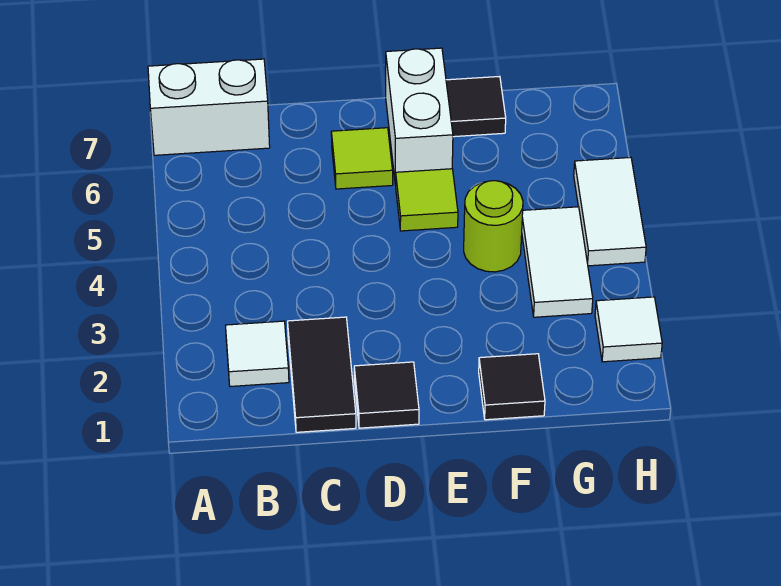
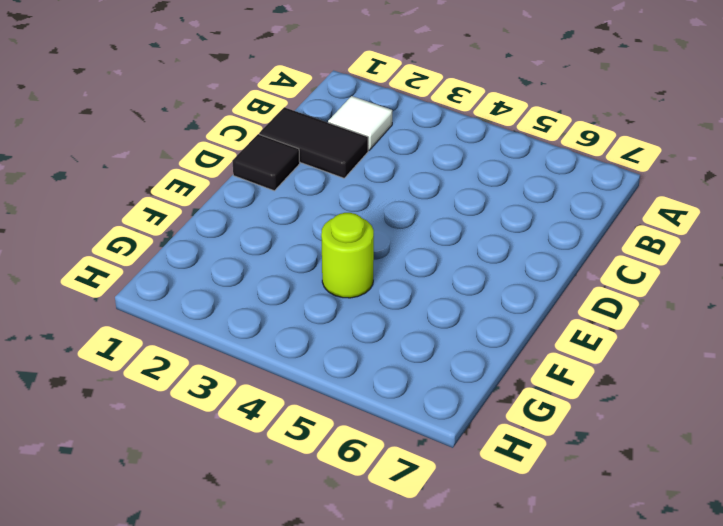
none -> white brick A7:B7 level 1
none -> lime tile D6 level 1
none -> lime tile E5 level 1

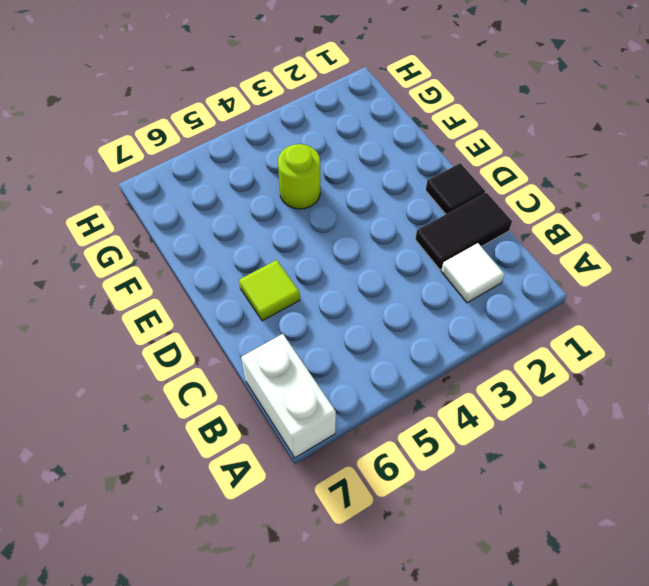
none -> lime tile E5 level 1
none -> white brick E6:E7 level 1
none -> black tile F1 level 1

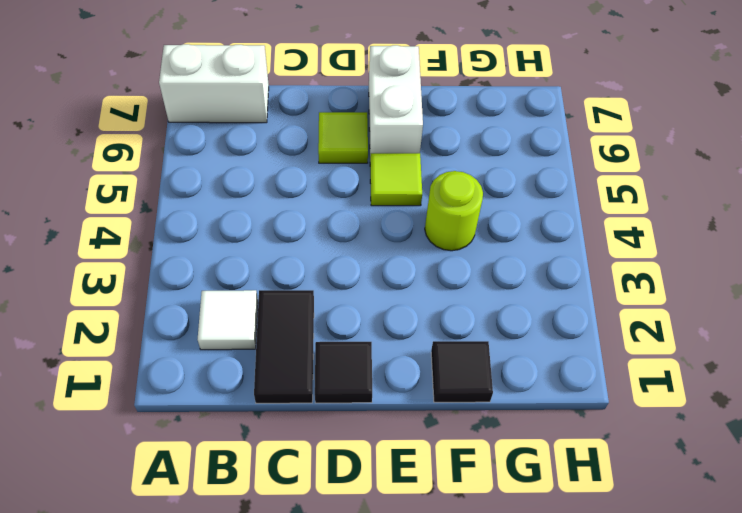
none -> black tile F7 level 1
none -> white tile G3:G4 level 1
none -> white tile H2 level 1

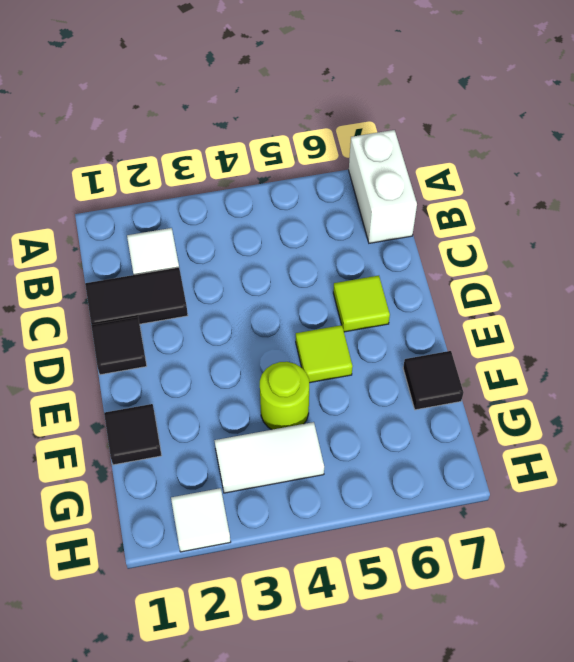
none -> white brick E6:E7 level 1
none -> white tile H4:H5 level 1

